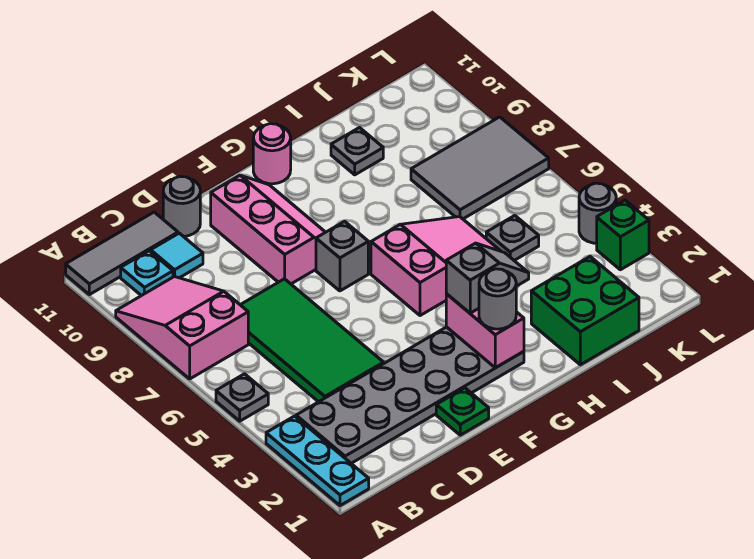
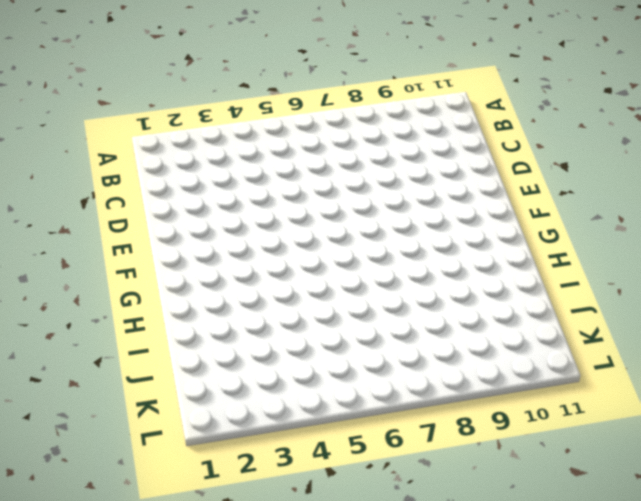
none -> cyan plate A1:A3 level 1
none -> grey plate A5 level 1
none -> pink slope A7:B9 level 1 top 7

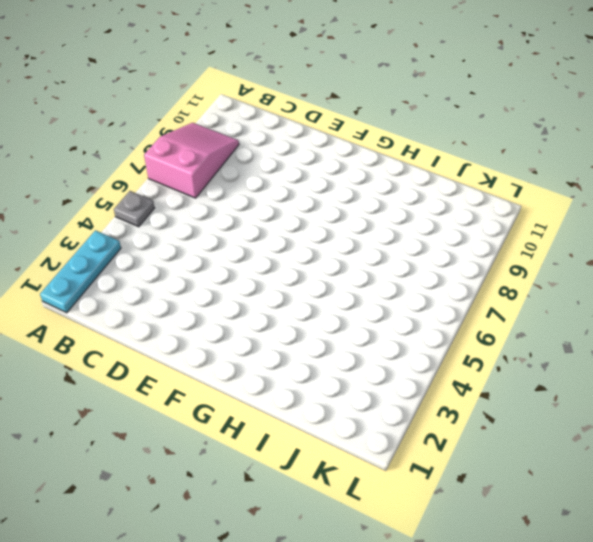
none -> grey tile A11:C11 level 1
none -> grey plate B2:G3 level 1
none -> cyan plate B10 level 1

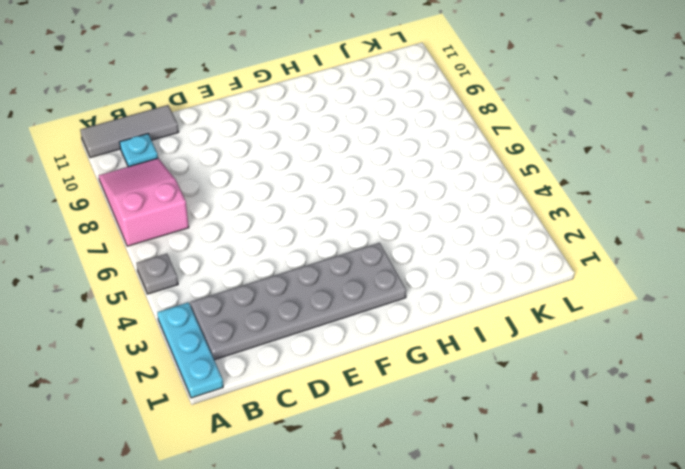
none -> green tile C4:D7 level 1
none -> cyan tile C10 level 1
none -> grey round brick D11 level 1

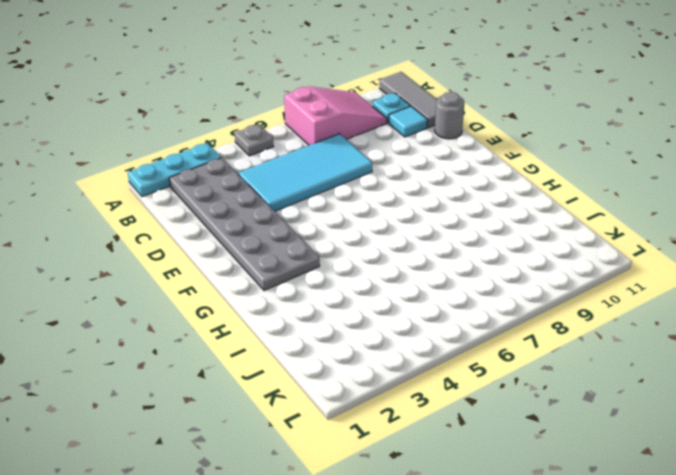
cyan tile C4:D7 level 1 -> green tile C4:D7 level 1
none -> green plate E1 level 1
none -> pink slope E8:F10 level 1 top E
none -> grey brick F7 level 1

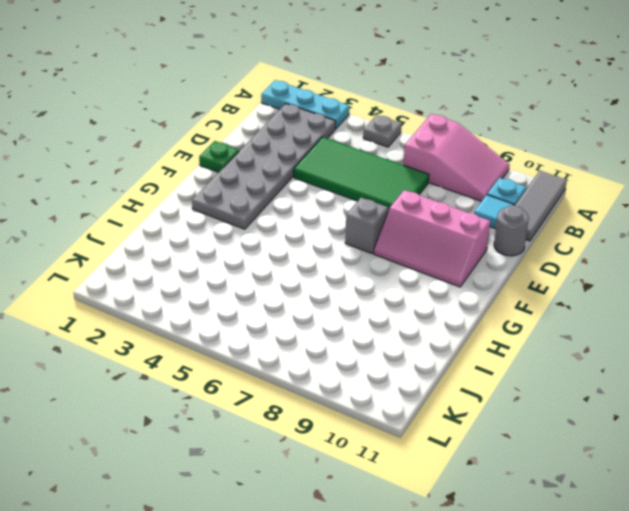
none -> pink slope G5:I6 level 1 top G
none -> pink round brick G11 level 1
none -> green brick I1:J2 level 1

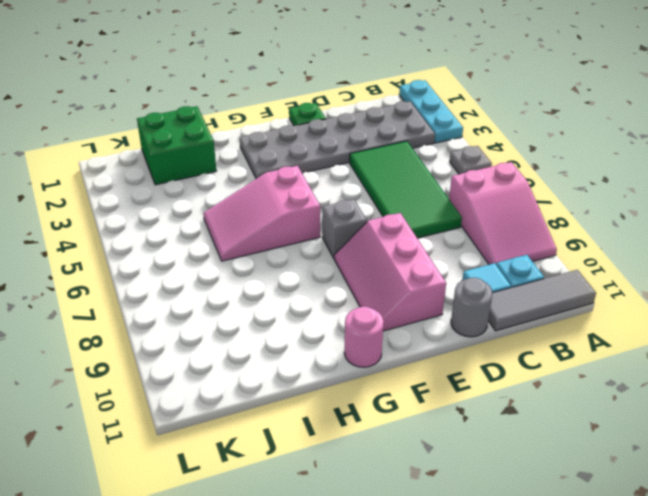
none -> grey plate I10 level 1
none -> grey plate J5 level 1
none -> grey tile J7:L8 level 1

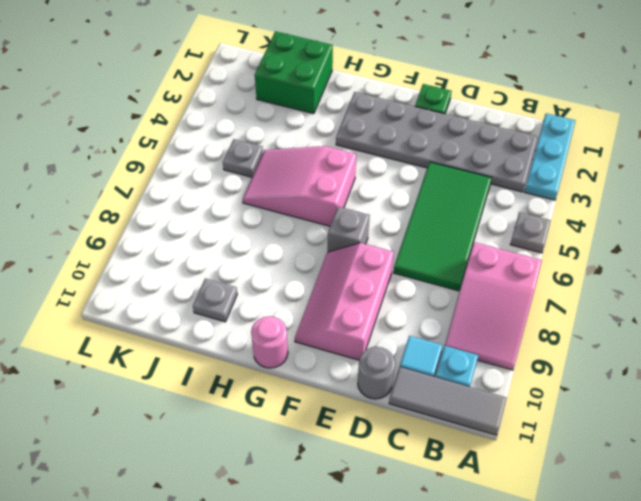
none -> grey tile J7:L8 level 1
none -> green brick L3 level 1
none -> grey round brick L4 level 1

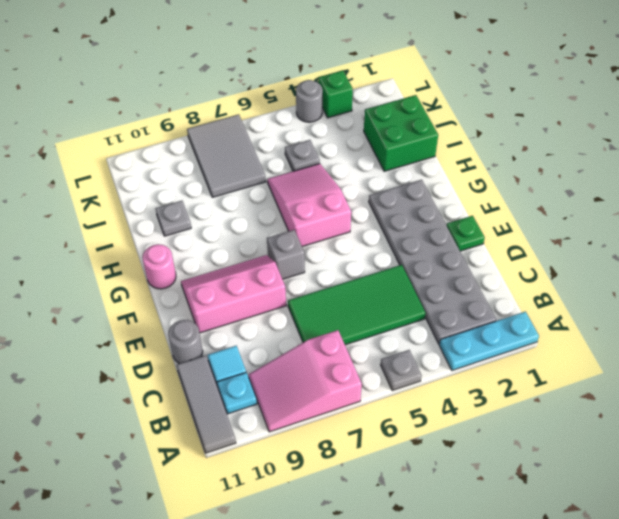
none -> pink brick G2:G3 level 2
none -> grey round brick G2 level 3
none -> grey slope G3:H3 level 3 top G

